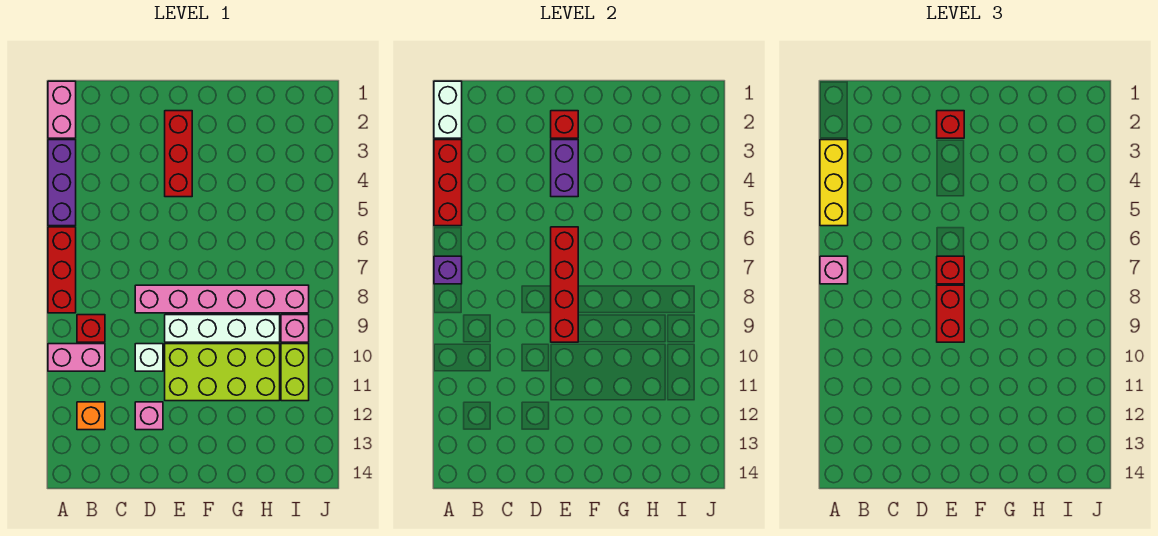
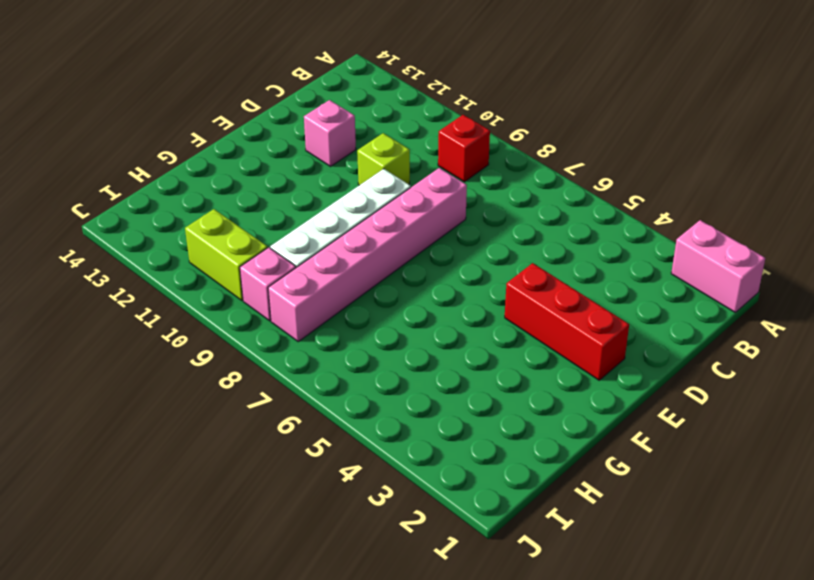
lime brick D10 level 1 -> white brick D10 level 1
none -> purple brick A3:A5 level 1
none -> red brick A6:A8 level 1
none -> pink brick A10:B10 level 1

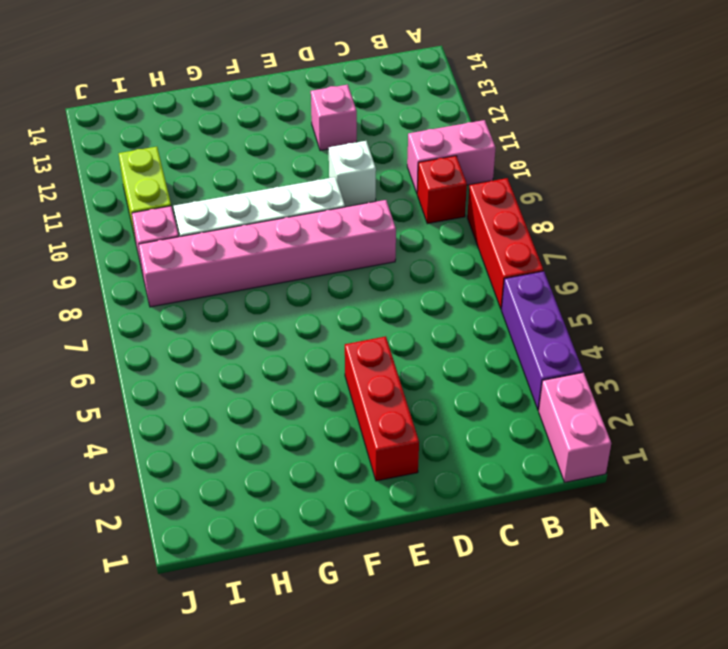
none -> orange brick B12 level 1
none -> lime brick E10:H11 level 1
none -> white brick A1:A2 level 2

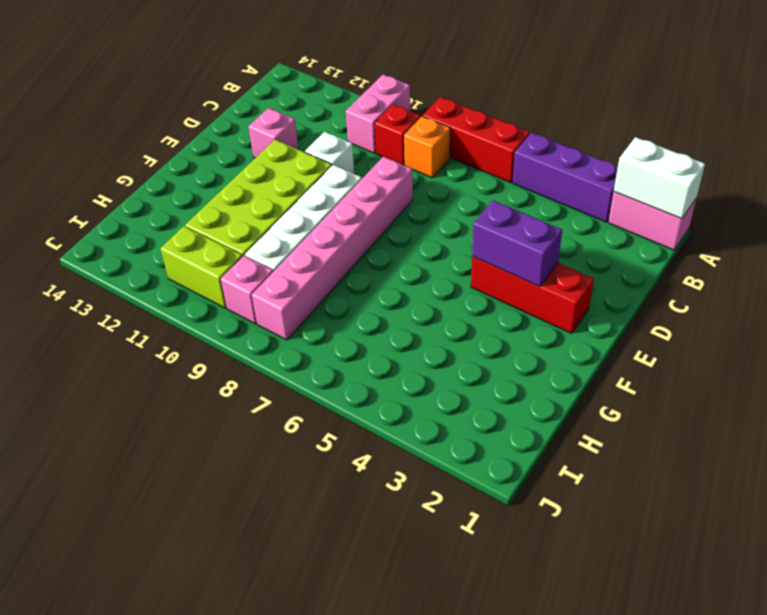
orange brick B8 level 1 -> orange brick B12 level 1
none -> red brick A3:A5 level 2
none -> purple brick A7 level 2
none -> red brick E2 level 2

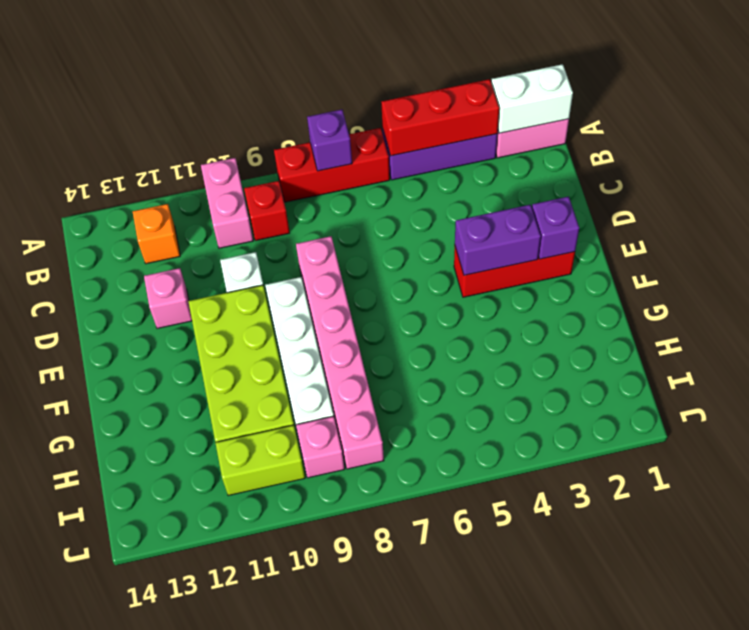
purple brick E2 level 2 -> red brick E2 level 2
none -> red brick E6:E9 level 2
none -> yellow brick A3:A5 level 3
none -> pink brick A7 level 3

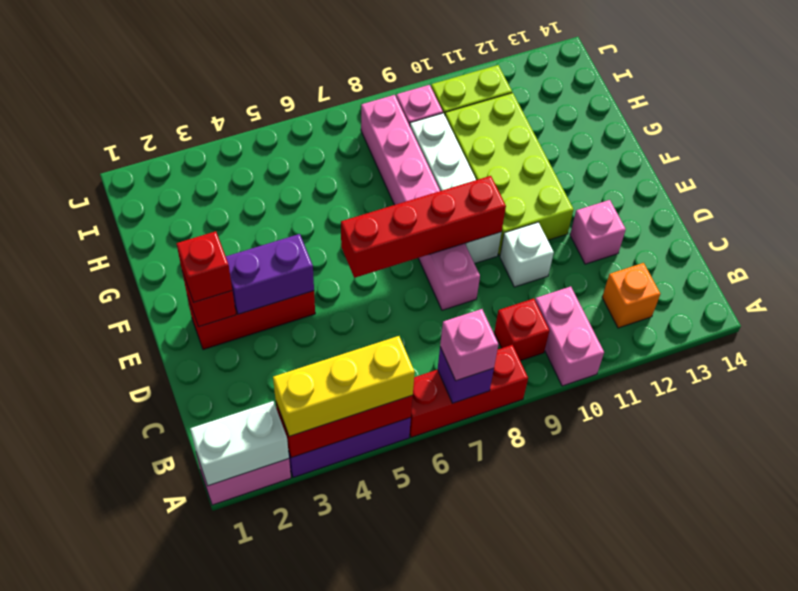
none -> red brick E7 level 3
none -> red brick E8:E9 level 3

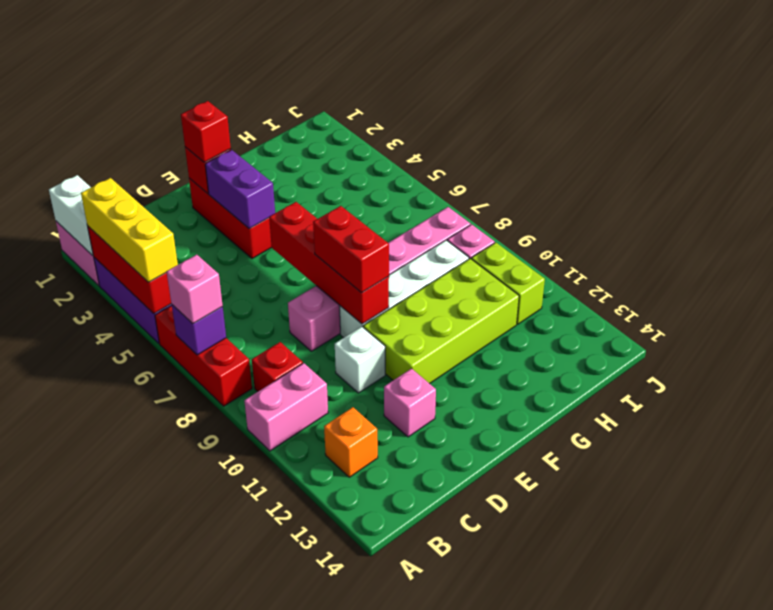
none -> red brick E7 level 3

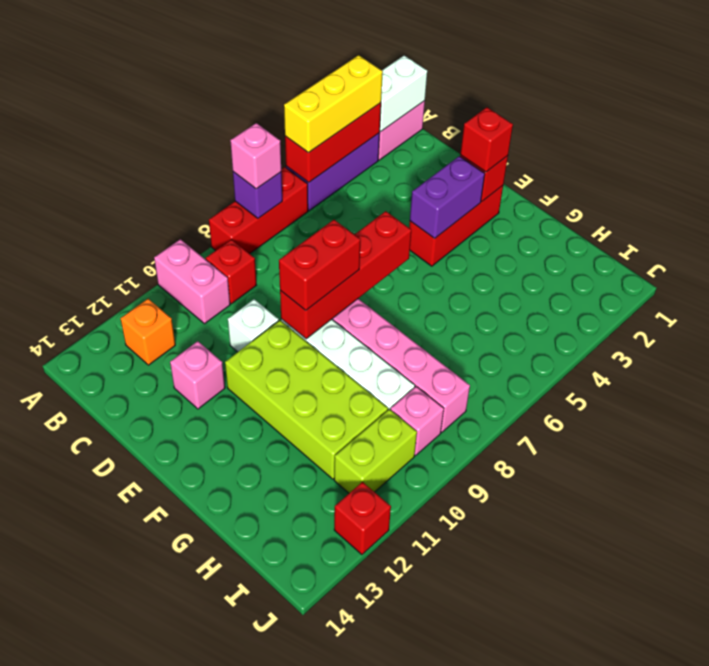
red brick J12 level 1 -> red brick E7 level 3

